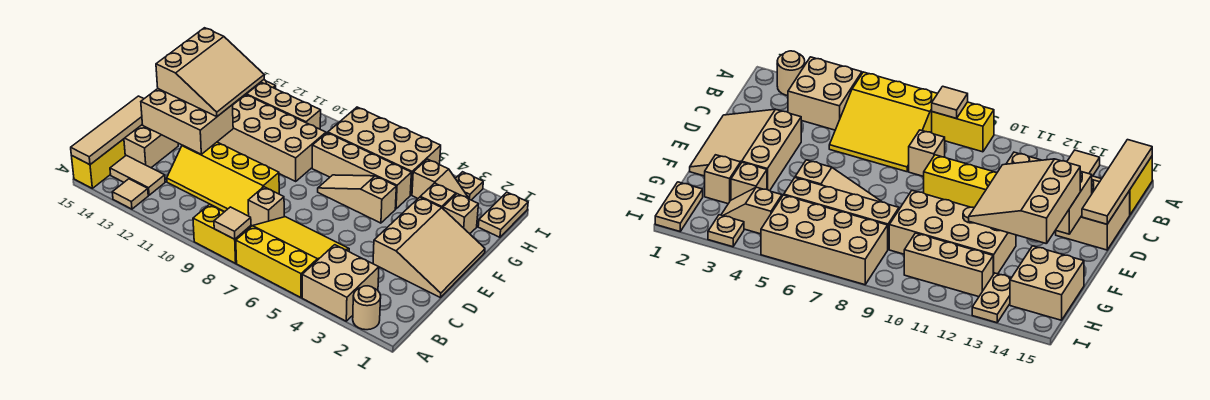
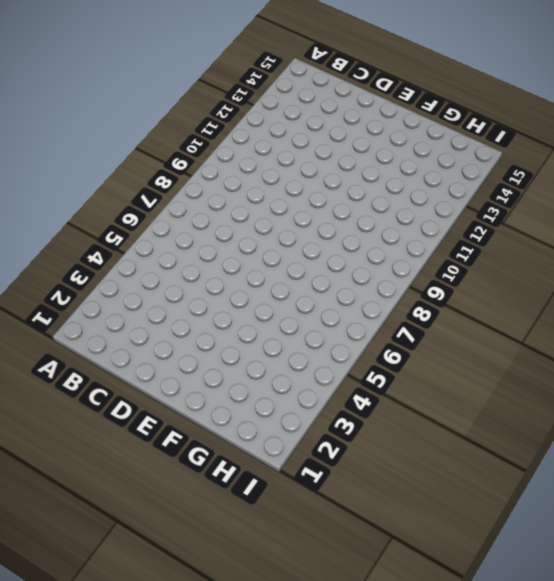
none -> tan round brick A2 level 1
none -> tan brick A3:B4 level 1
none -> yellow slope A5:C7 level 1 top A

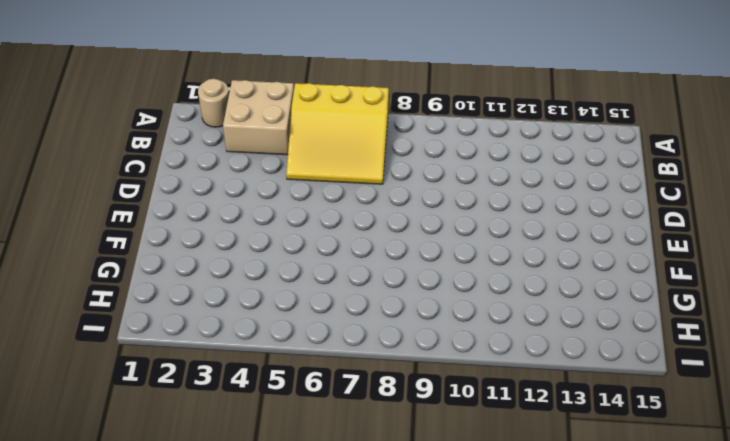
none -> yellow brick A8:A9 level 1
none -> tan tile A13 level 1
none -> yellow brick A15:B15 level 1

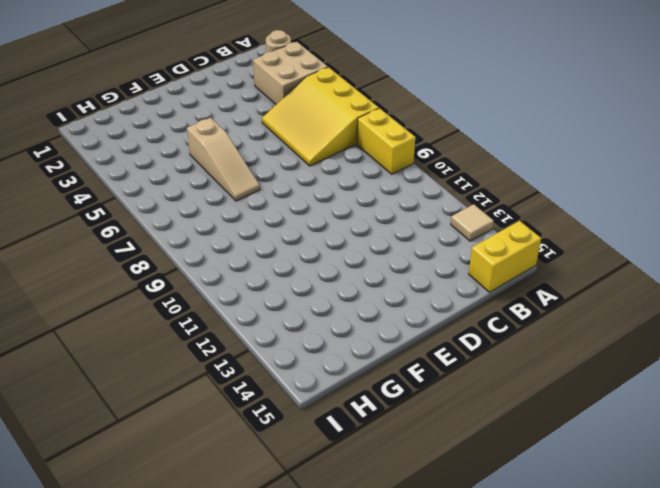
none -> tan tile B13:B14 level 1
none -> tan brick C8 level 1
none -> yellow slope C9:D12 level 1 top D

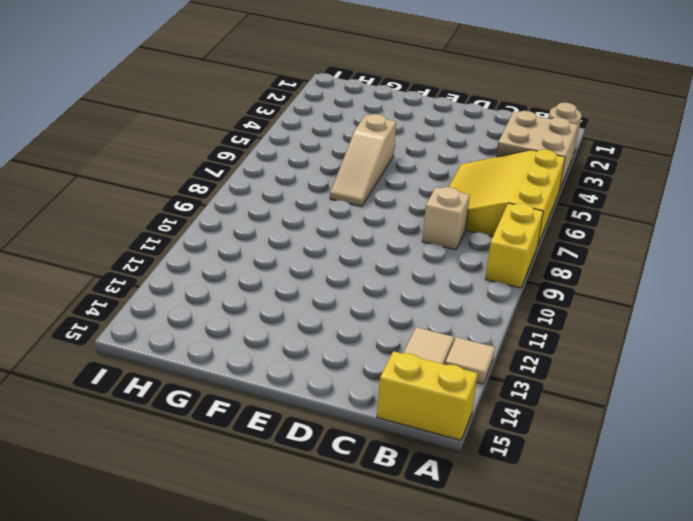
none -> yellow slope C9:D12 level 1 top D
none -> tan brick C14:D15 level 1
none -> tan slope D1:F3 level 1 top 3

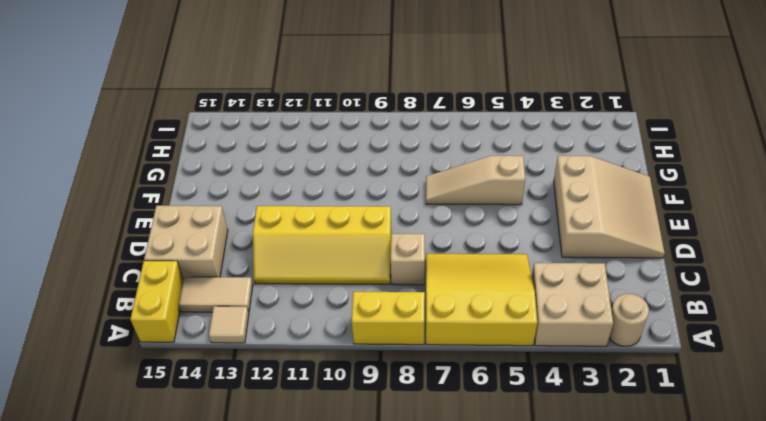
none -> tan brick F9:G12 level 1
none -> tan brick G2 level 1
none -> tan brick G3 level 1

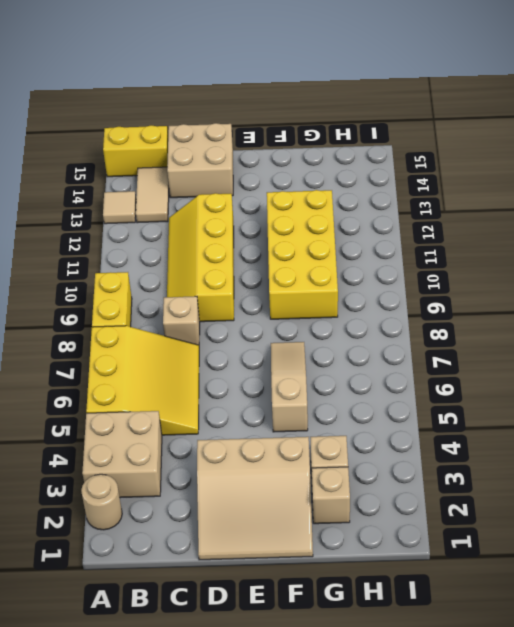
yellow brick F9:G12 level 1 -> tan brick F9:G12 level 1
none -> tan brick G5:G8 level 1
none -> tan brick G14:H15 level 1
none -> tan plate H1:I1 level 1

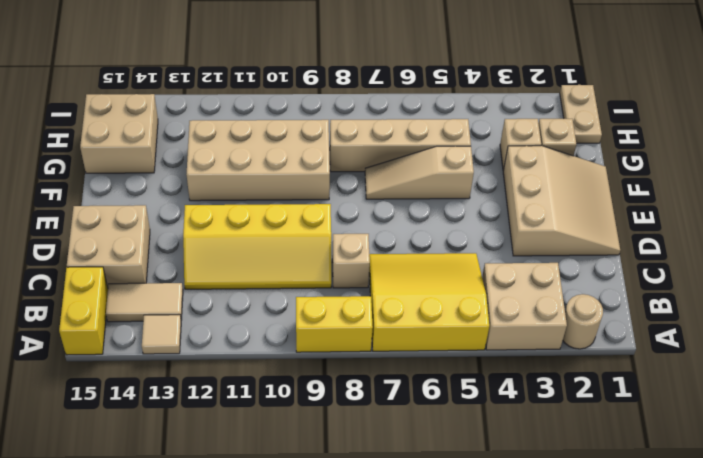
none -> tan slope H3:H4 level 1 top 4
none -> tan brick H5:I8 level 1
none -> tan brick H10:H12 level 1

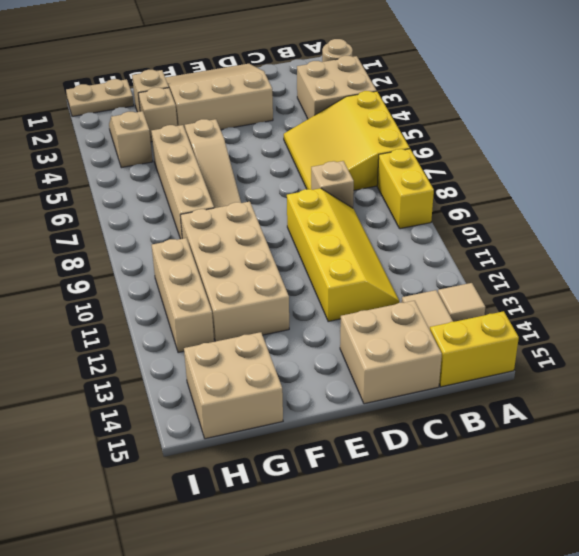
none -> tan brick H5:I8 level 1
none -> tan plate H13:I13 level 1
none -> tan plate I3 level 1

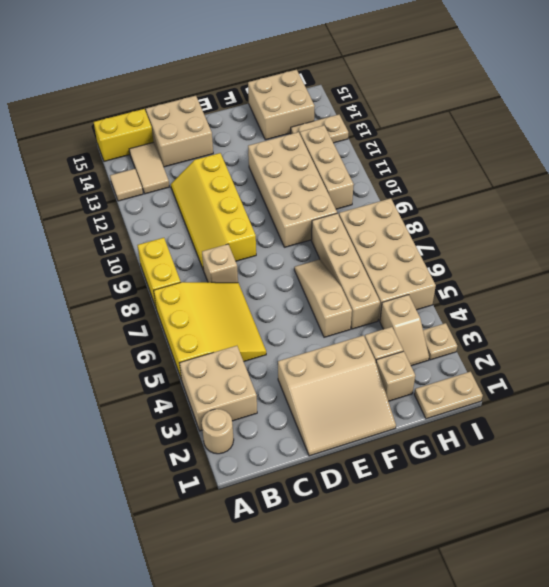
none -> tan tile A8 level 2
none -> tan tile A15:D15 level 2
none -> tan brick D12:E14 level 2

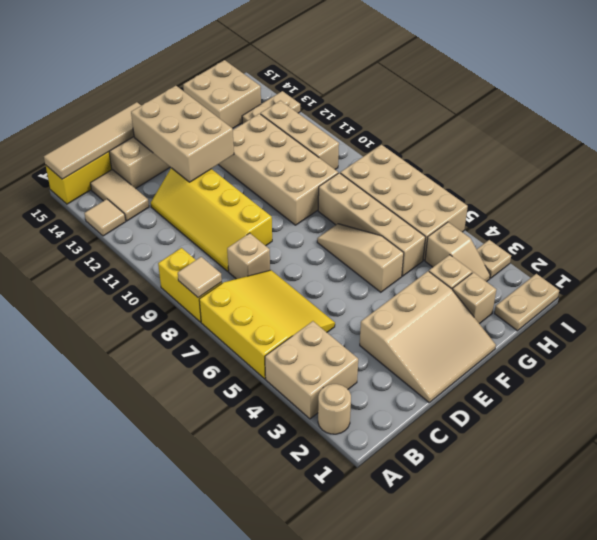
none -> tan slope E12:G14 level 3 top 14

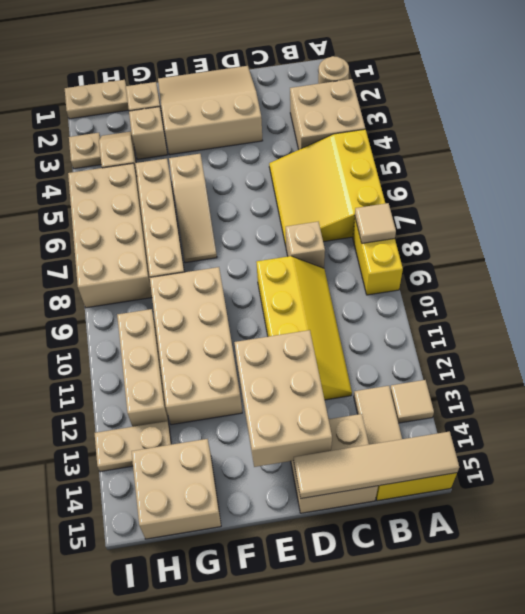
none -> tan slope E12:G14 level 3 top 14

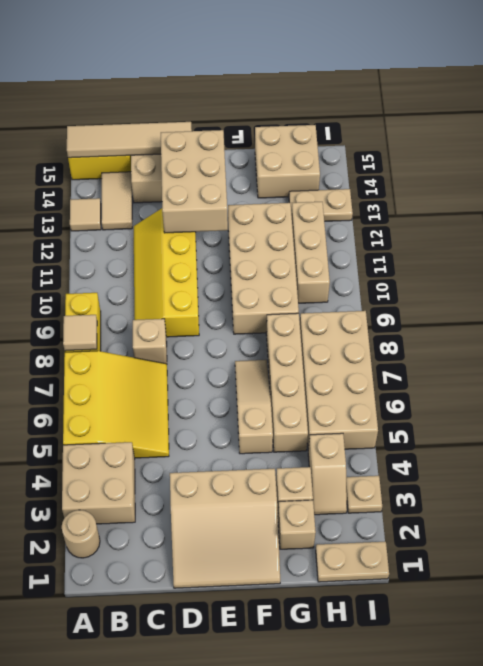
none -> tan slope E12:G14 level 3 top 14

